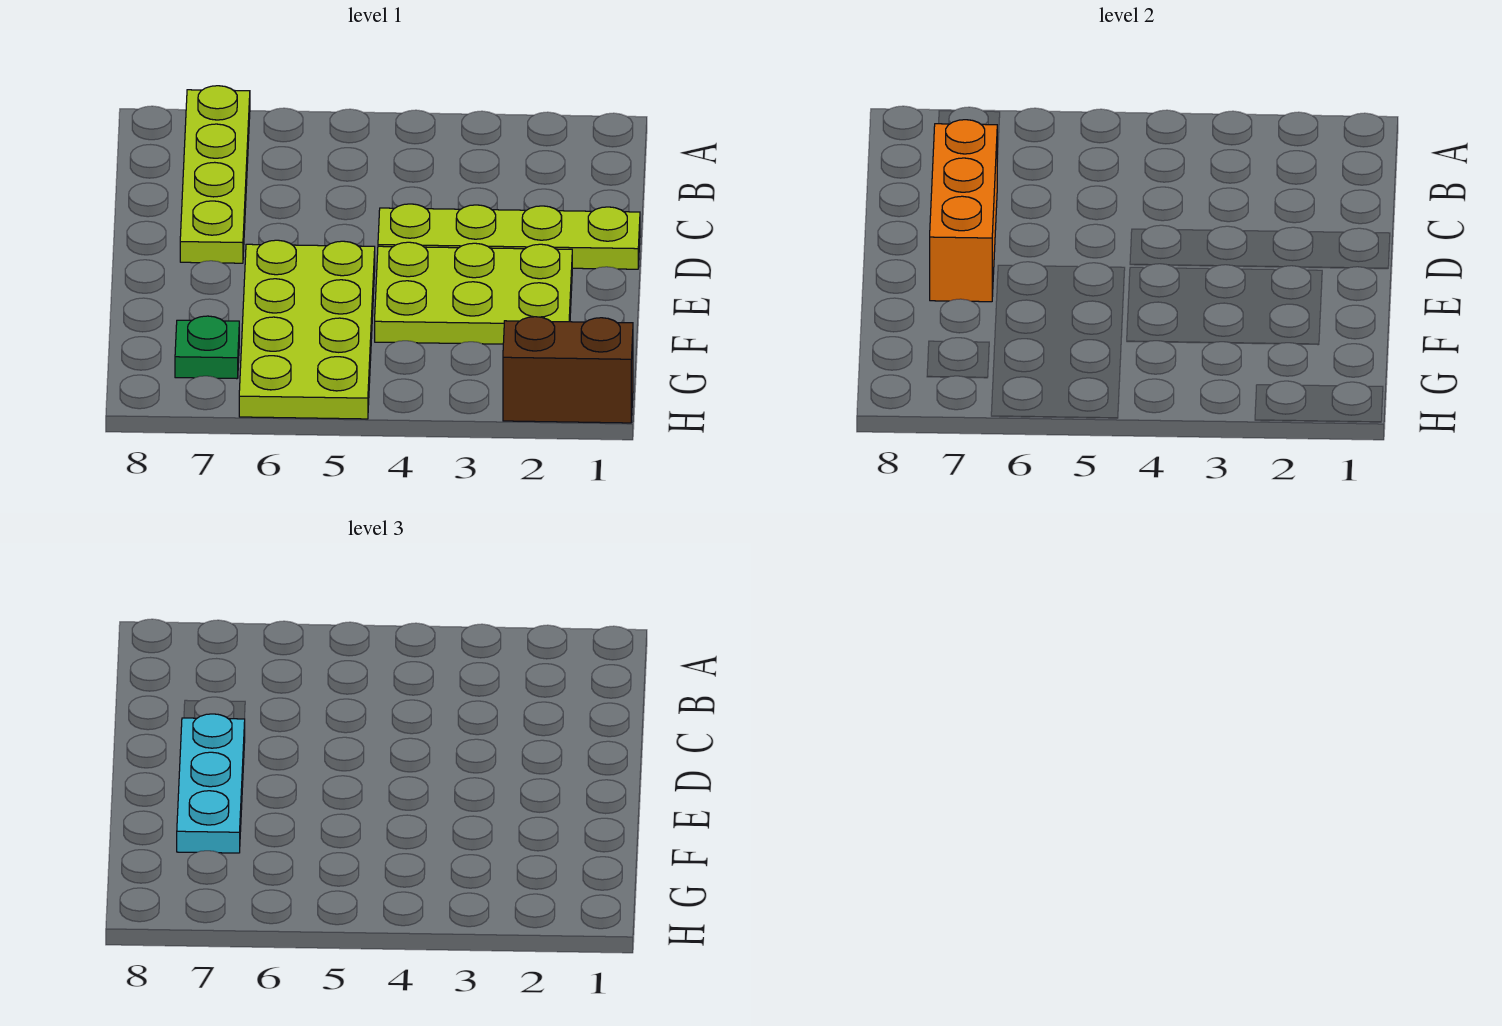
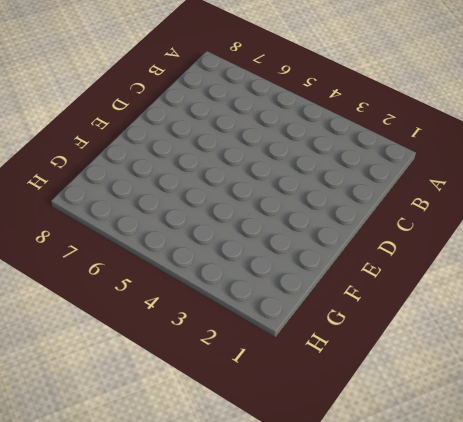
none -> lime plate A7:D7 level 1
none -> lime plate D1:D4 level 1

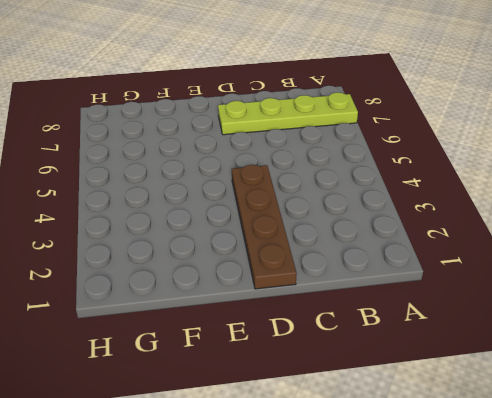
brown plate D1:D4 level 1 -> lime plate D1:D4 level 1
none -> lime plate E2:F4 level 1
none -> lime plate E5:H6 level 1

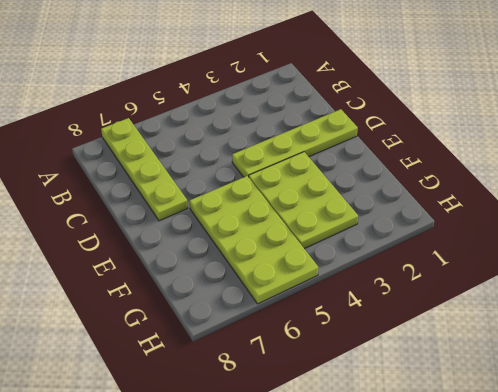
lime plate E3:G4 level 1 -> lime plate E2:F4 level 1
none -> green plate G7 level 1
none -> brown brick H1:H2 level 1

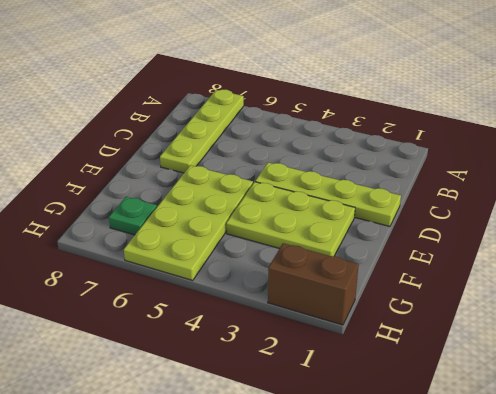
none -> orange brick C7:E7 level 2
none -> cyan plate D7:F7 level 3

